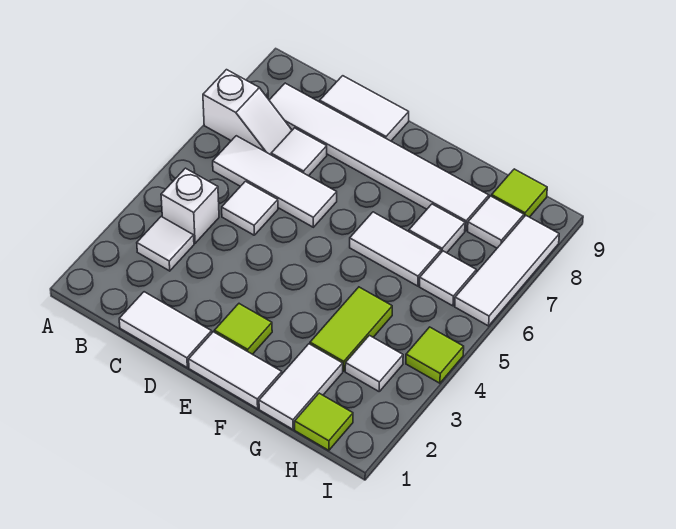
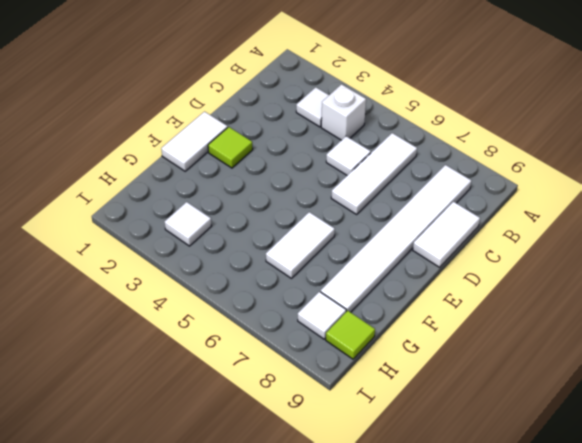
none -> white slope A7:B7 level 1 top A
none -> white tile C1:D1 level 1
none -> white tile C7 level 1

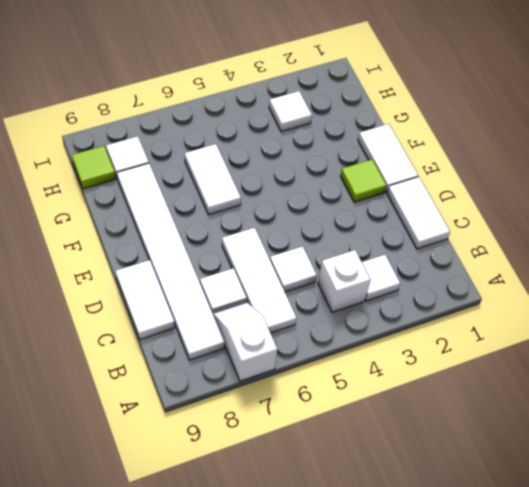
none -> white tile G1:G2 level 1
none -> lime tile G3:G4 level 1
none -> white tile G7 level 1

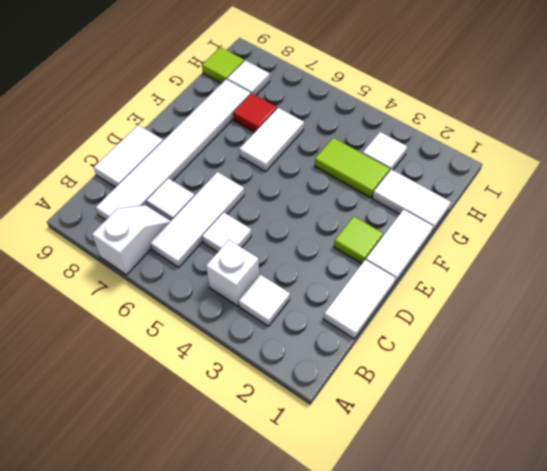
red tile G7 level 1 -> white tile G7 level 1
none -> lime tile H1 level 1
none -> white tile H6 level 1
none -> lime tile I4 level 1

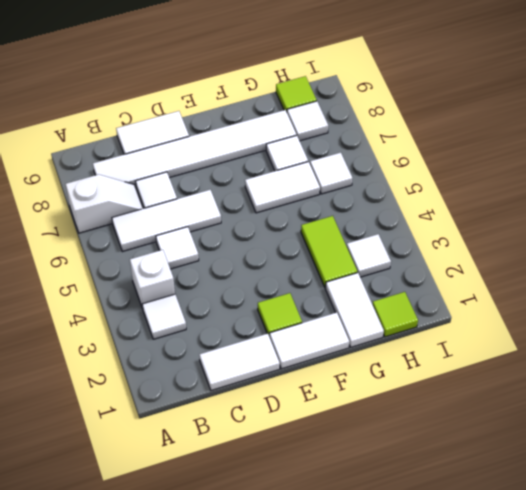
none -> lime tile I4 level 1
none -> white tile I6:I8 level 1

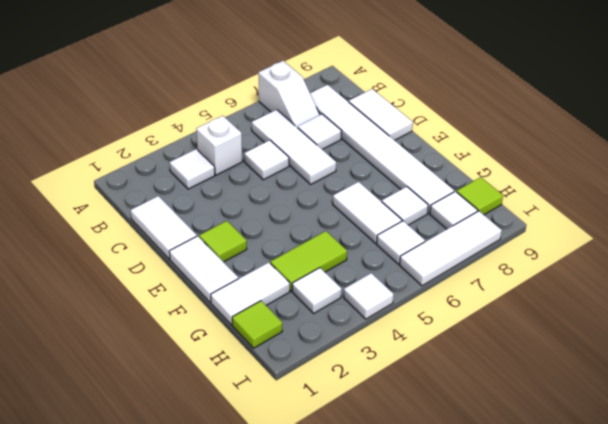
white tile I4 level 1 -> lime tile I4 level 1

